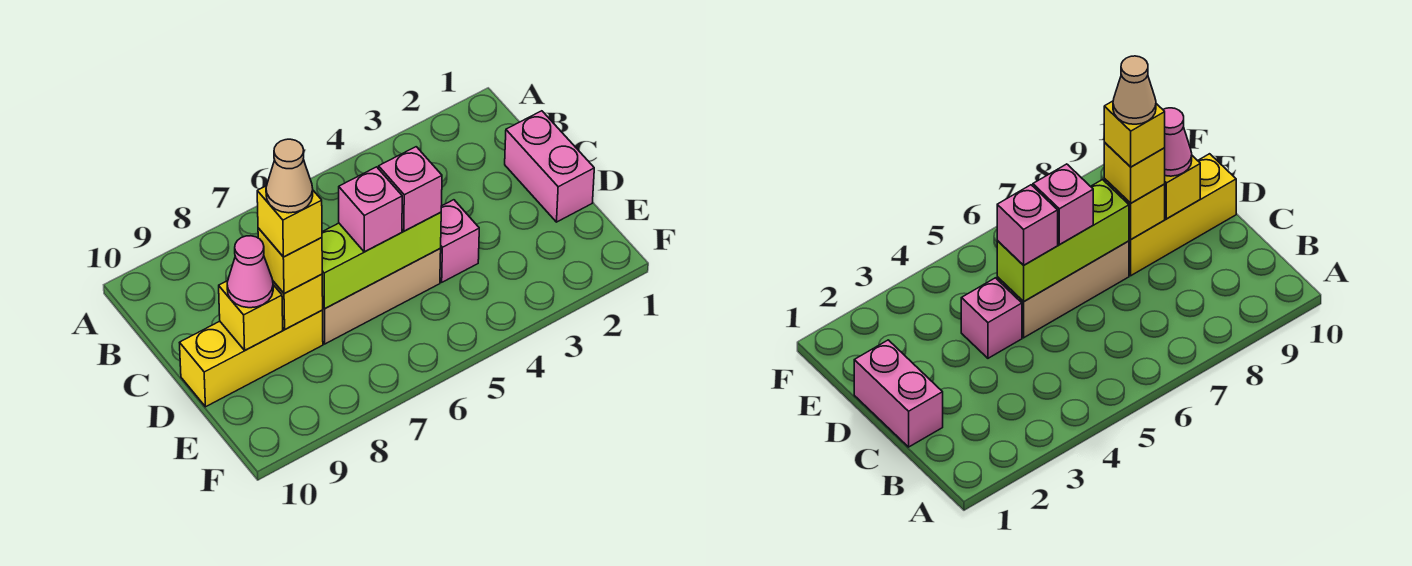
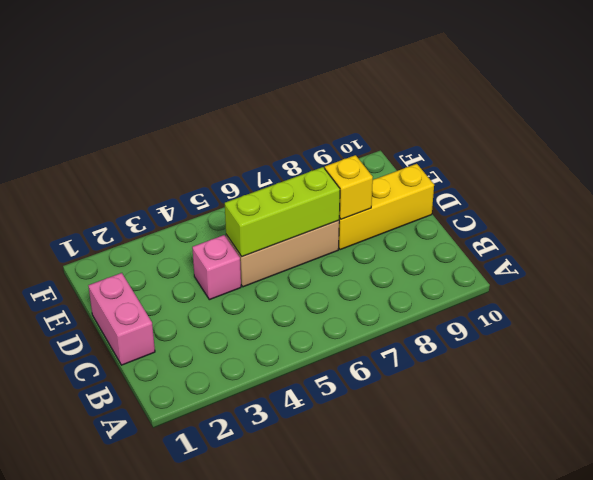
none -> yellow brick D9 level 2
none -> pink brick D5 level 3
none -> pink brick D6 level 3

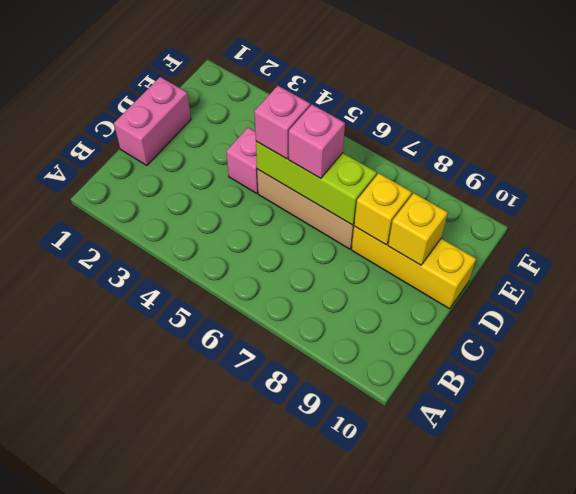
none -> yellow brick D8 level 3
none -> pink cone D9 level 3
none -> yellow brick D8 level 4

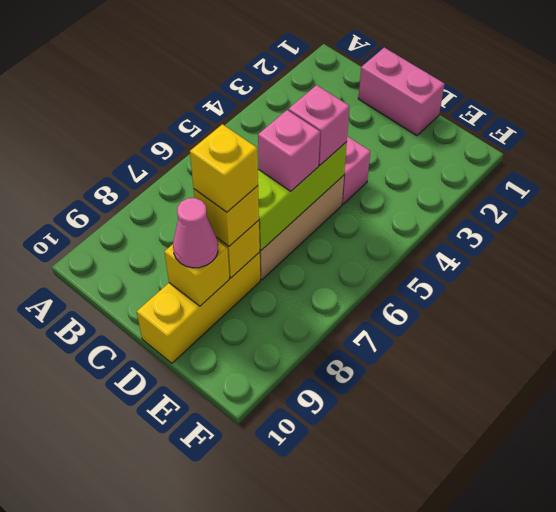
none -> tan cone D8 level 5

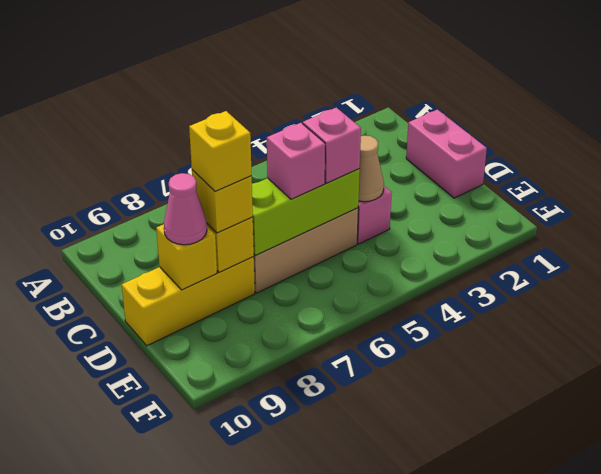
tan cone D4 level 2 -> tan cone D8 level 5

